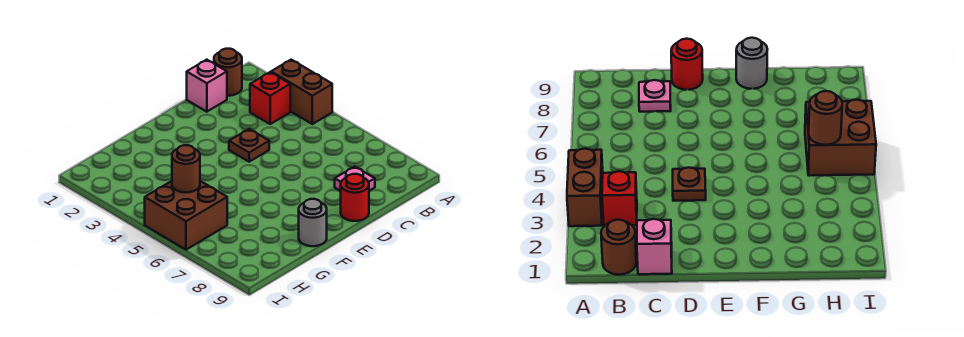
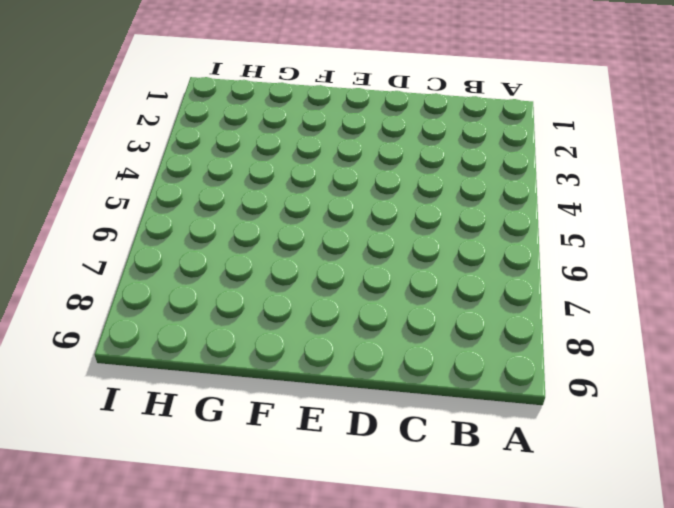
none -> brown brick A3:A4 level 1
none -> brown round brick B1 level 1

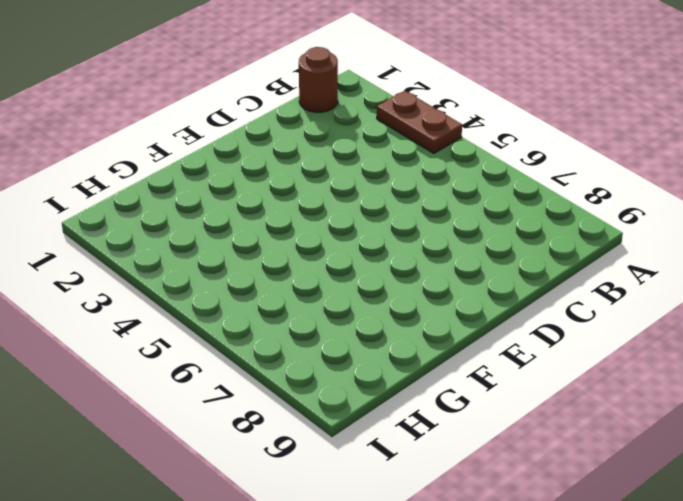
brown plate A3:A4 level 1 -> brown brick A3:A4 level 1
none -> red brick B3 level 1
none -> pink brick C1 level 1

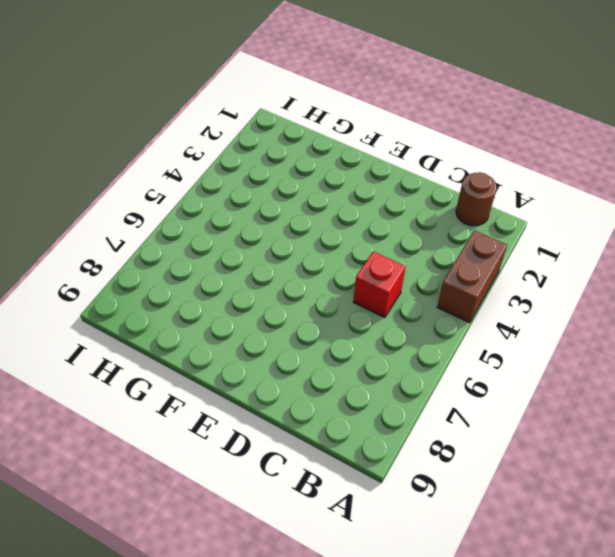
red brick C5 level 1 -> red brick B3 level 1
none -> pink brick C1 level 1
none -> pink plate C8 level 1

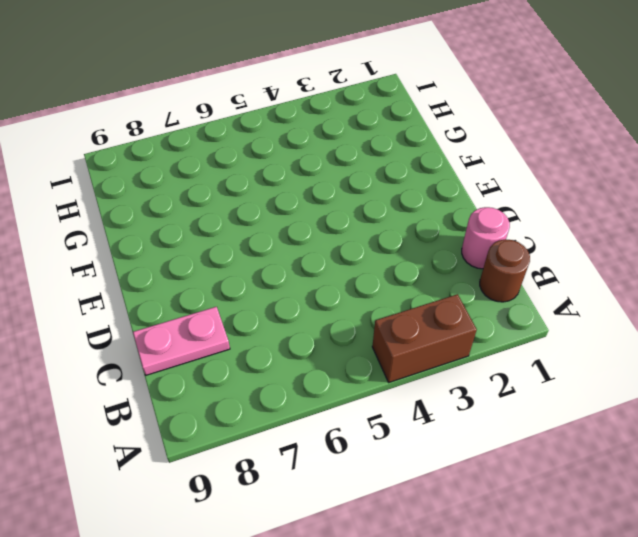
pink round brick C1 level 1 -> pink brick C1 level 1
pink plate C8:C9 level 1 -> pink plate C8 level 1
none -> red brick B3 level 1
none -> brown plate D4 level 1

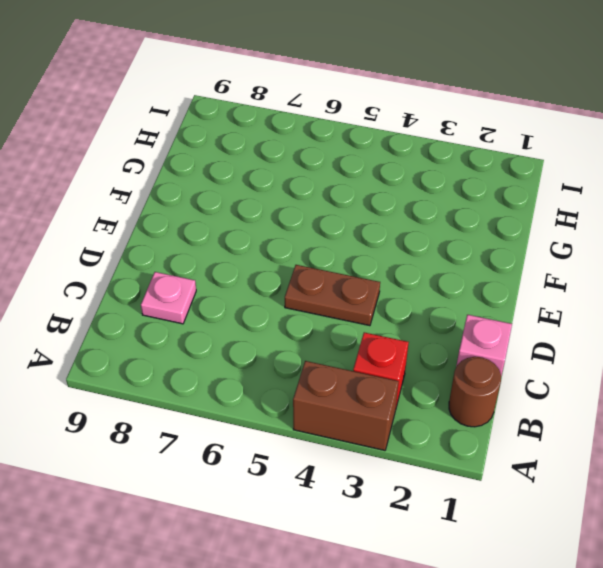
brown plate D4:D5 level 1 -> brown plate D4 level 1
none -> red round brick D9 level 1
none -> grey round brick F9 level 1

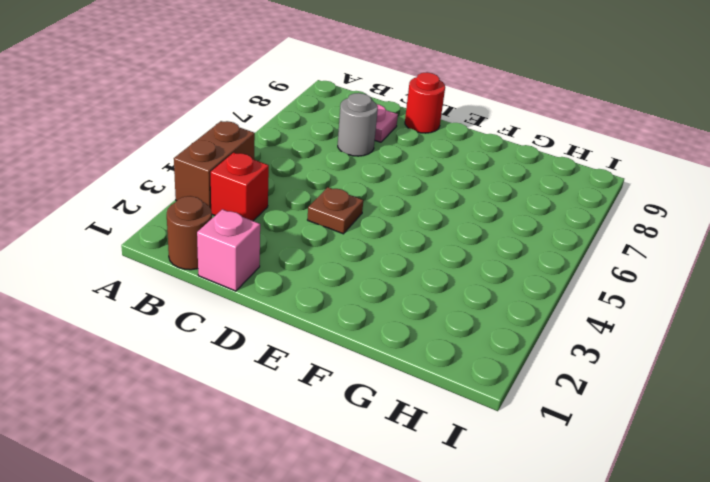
grey round brick C7 level 1 -> grey round brick F9 level 1
none -> brown brick H5:I6 level 1
none -> brown round brick H5 level 2

